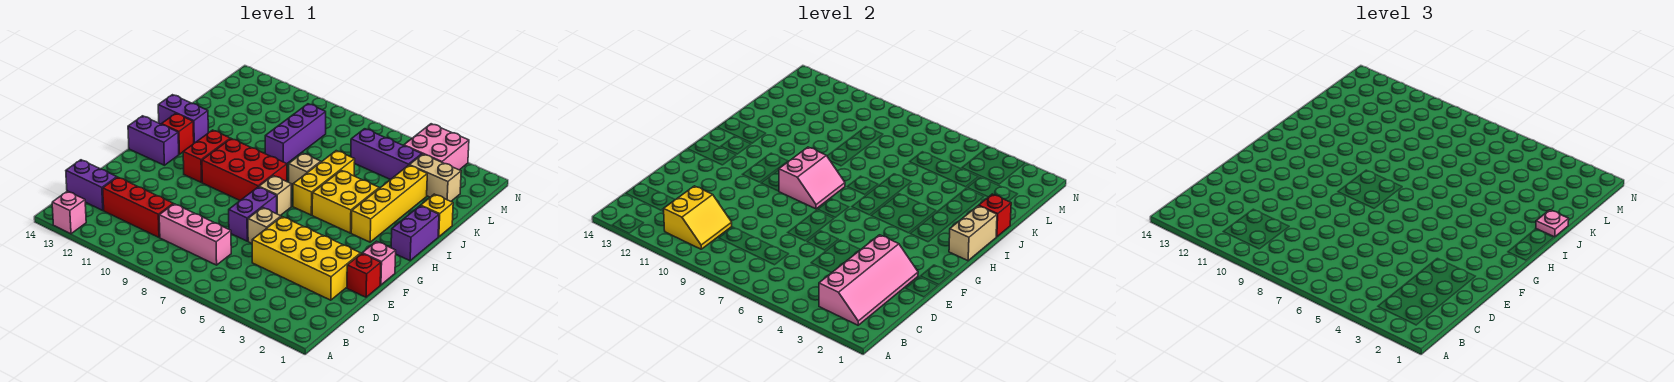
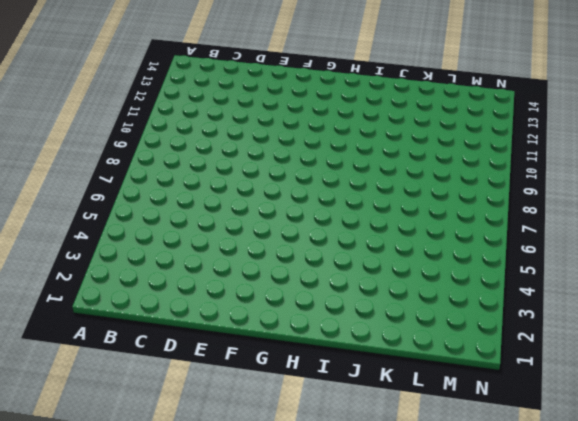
none -> pink brick A13 level 1
none -> pink brick C7:C9 level 1
none -> red brick C10:C12 level 1
none -> purple brick C13:C14 level 1

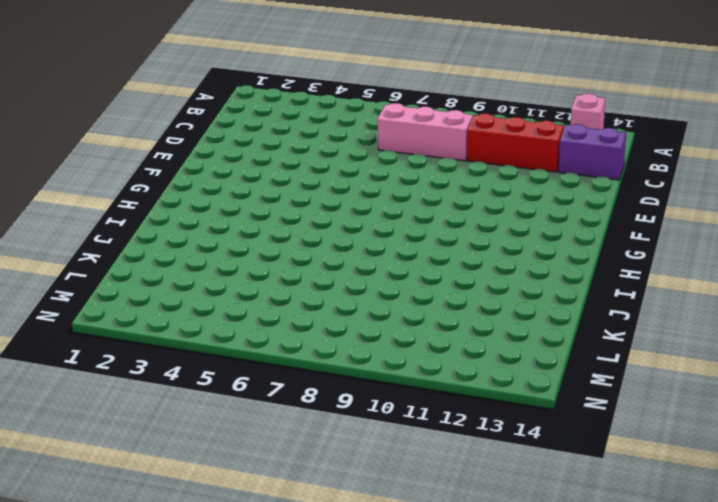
none -> yellow brick D2:E5 level 1
none -> red brick E1 level 1
none -> tan brick E6 level 1
none -> purple brick E7:F7 level 1

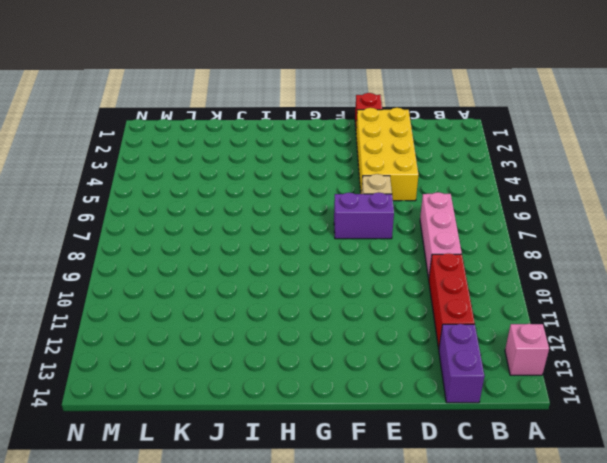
none -> pink brick F1 level 1
none -> tan brick G7 level 1
none -> red brick G8:H10 level 1
none -> red brick G11:H11 level 1

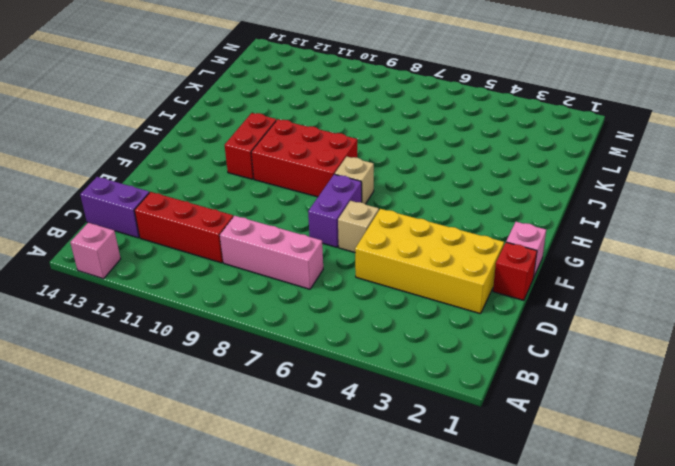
none -> purple brick G13:G14 level 1
none -> purple brick H1:I1 level 1
none -> yellow brick H3:K3 level 1
none -> yellow brick H4:I5 level 1

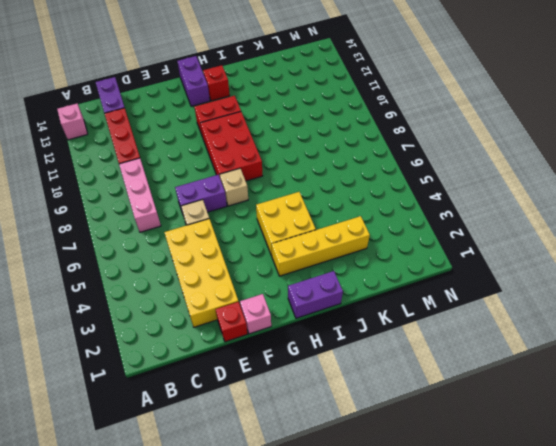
none -> yellow brick H6:J6 level 1
none -> tan brick I7 level 1
none -> purple brick I13:I14 level 1
none -> yellow brick J1 level 1

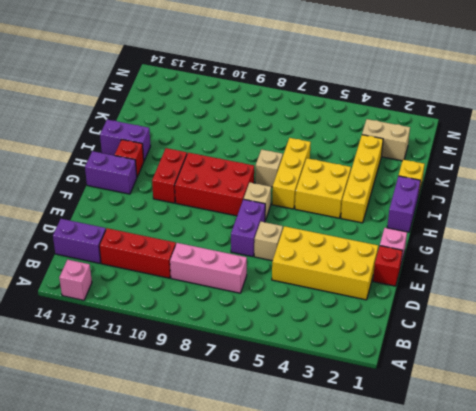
none -> purple brick J9:L9 level 1
none -> purple brick L4:L6 level 1
none -> pink brick M3:N4 level 1
none -> pink slope B2:E3 level 2 top 3

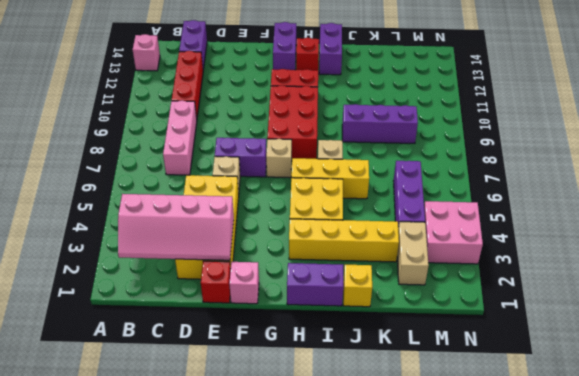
none -> yellow slope B10:C11 level 2 top 11
none -> pink slope G8:H9 level 2 top 9
none -> tan brick H1:I1 level 2
none -> red brick J1 level 2

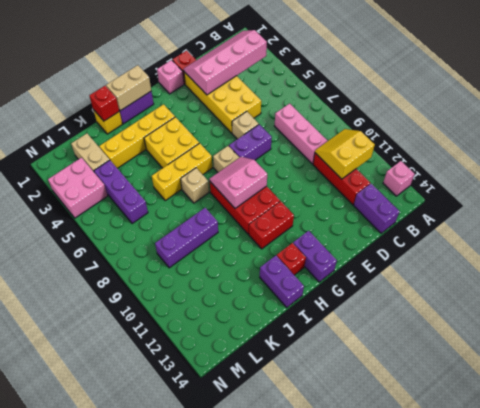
none -> pink plate J1 level 3

